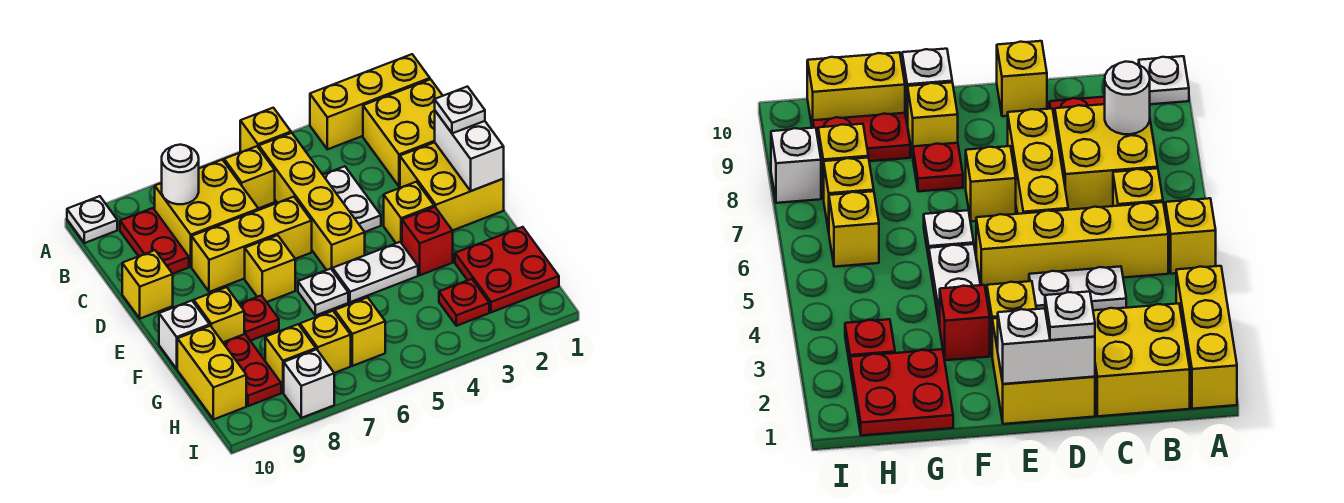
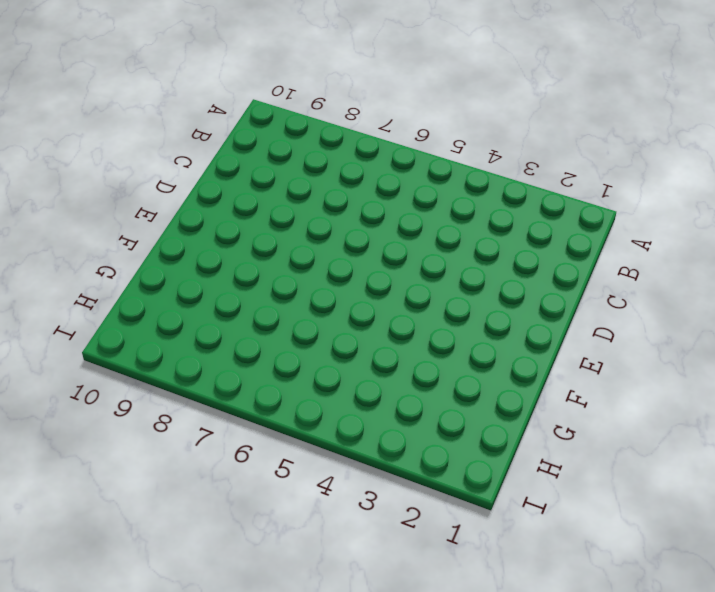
none -> yellow brick A1:A3 level 1
none -> yellow brick A5 level 1
none -> white plate A10 level 1
none -> yellow brick B1:C2 level 1

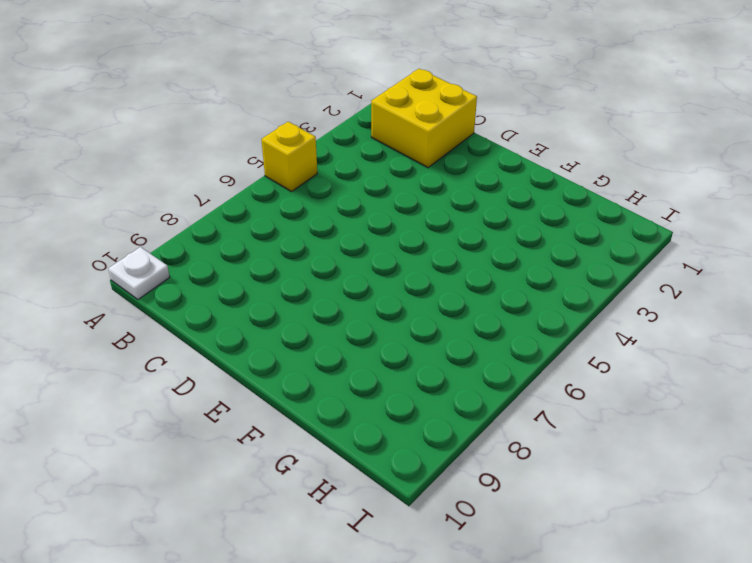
none -> yellow brick A1:A3 level 1
none -> yellow brick B5:E5 level 1
none -> yellow brick B6 level 1
none -> yellow brick B7:C8 level 1

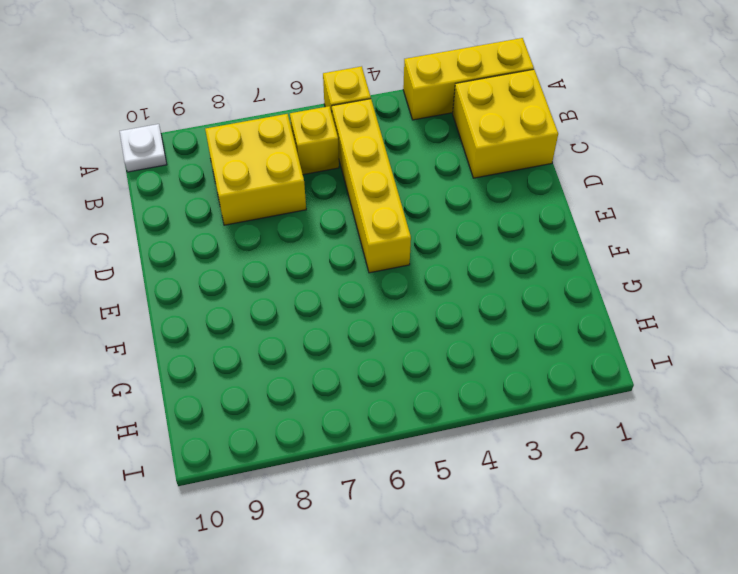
none -> red plate B9:C9 level 1
none -> white plate C4:D4 level 1
none -> yellow brick D1:E2 level 1
none -> yellow brick D6:D8 level 1

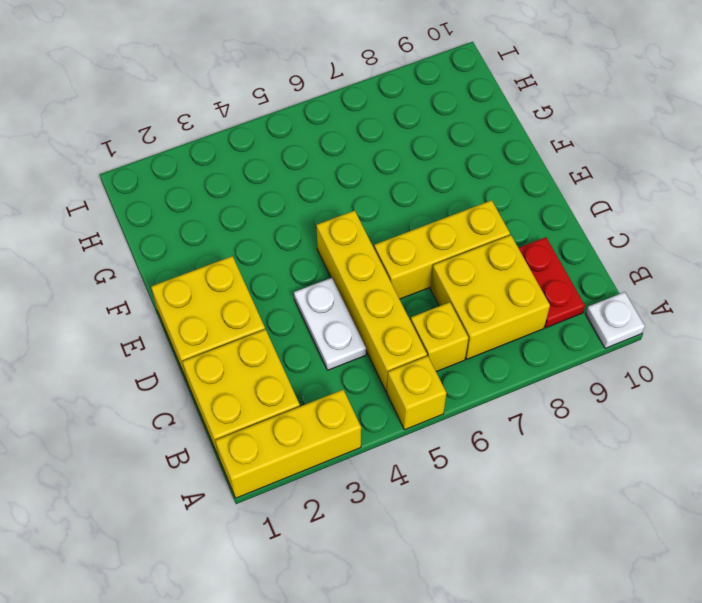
none -> yellow brick D10 level 1
none -> yellow brick E3 level 1
none -> yellow brick E7 level 1
none -> red brick F3 level 1

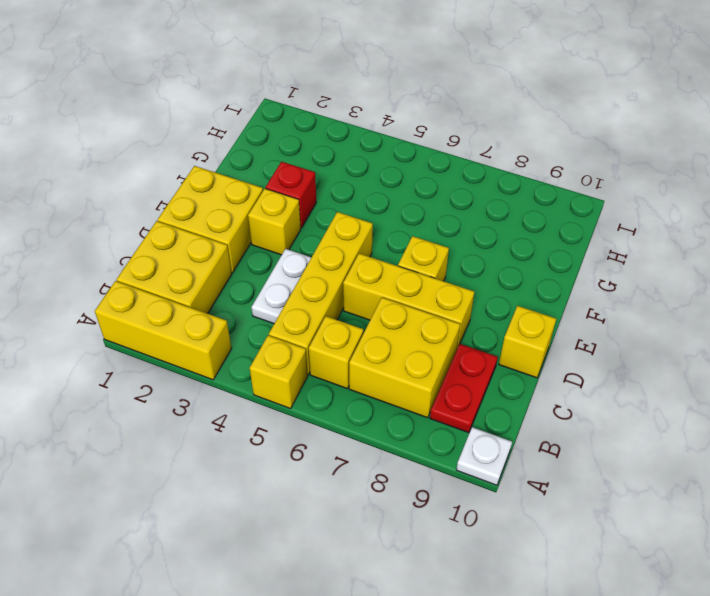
none -> white plate F4:F5 level 1
none -> white plate F6 level 1
none -> red plate F8 level 1
none -> yellow brick F9 level 1

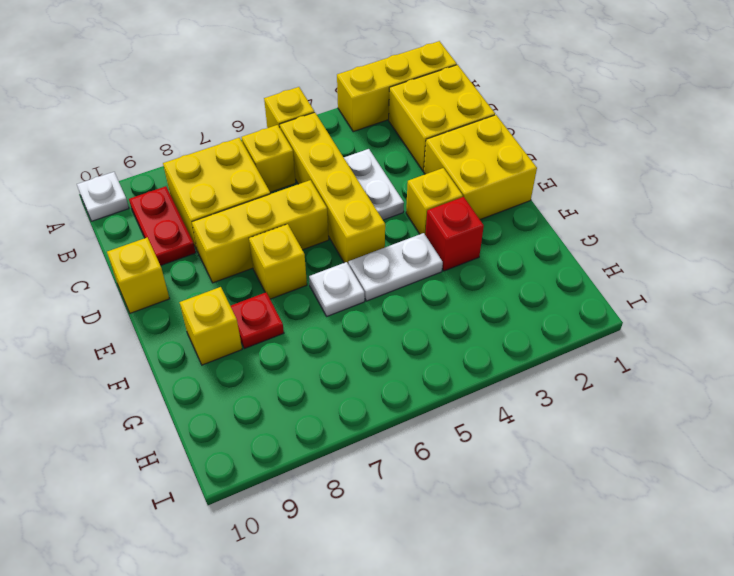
none -> white brick F10 level 1
none -> red plate G1:H2 level 1
none -> red plate G9:H9 level 1
none -> yellow brick G10:H10 level 1

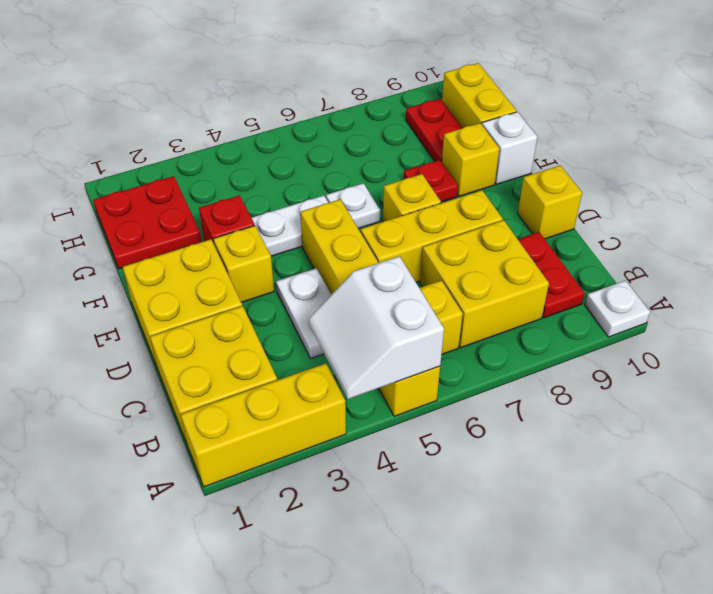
white slope A4:B5 level 2 top 5 -> none
none -> red plate H3 level 1
none -> yellow brick H6 level 1
none -> yellow brick H7 level 1
none -> yellow brick H8 level 1

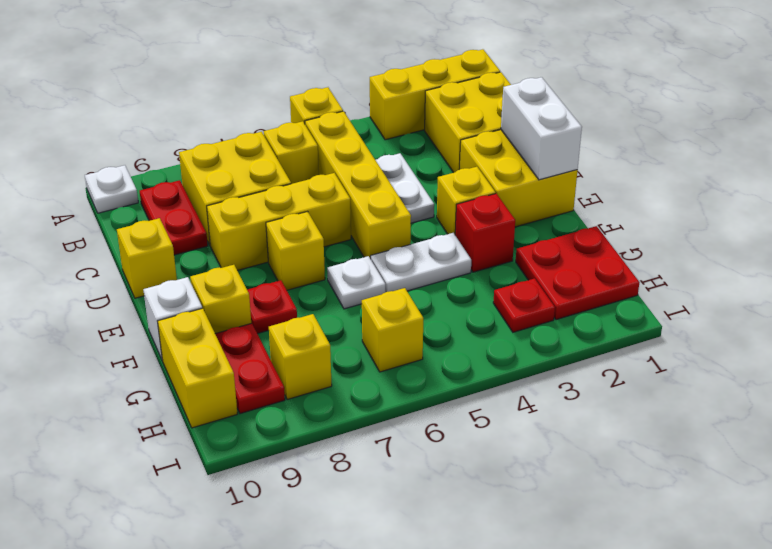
none -> yellow brick H7 level 1
none -> white brick I8 level 1
none -> white round brick B8 level 2
none -> white plate D1 level 3

